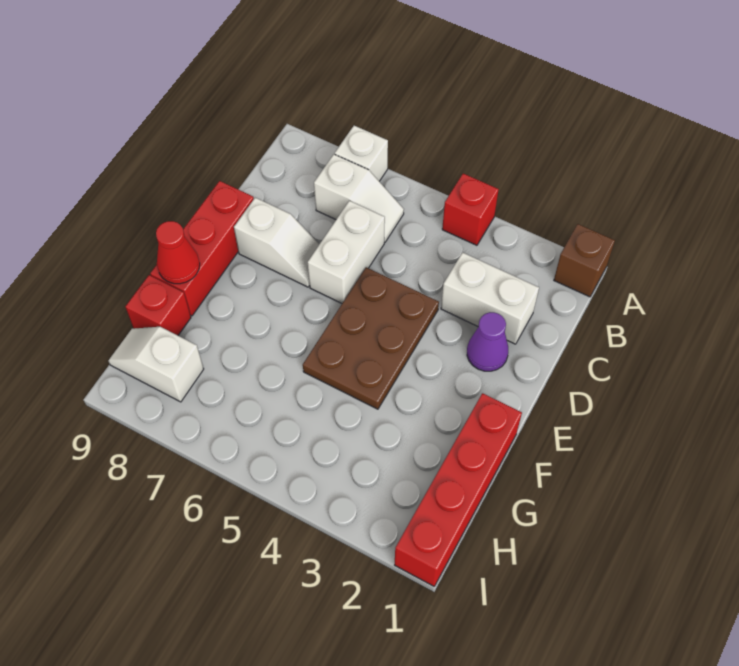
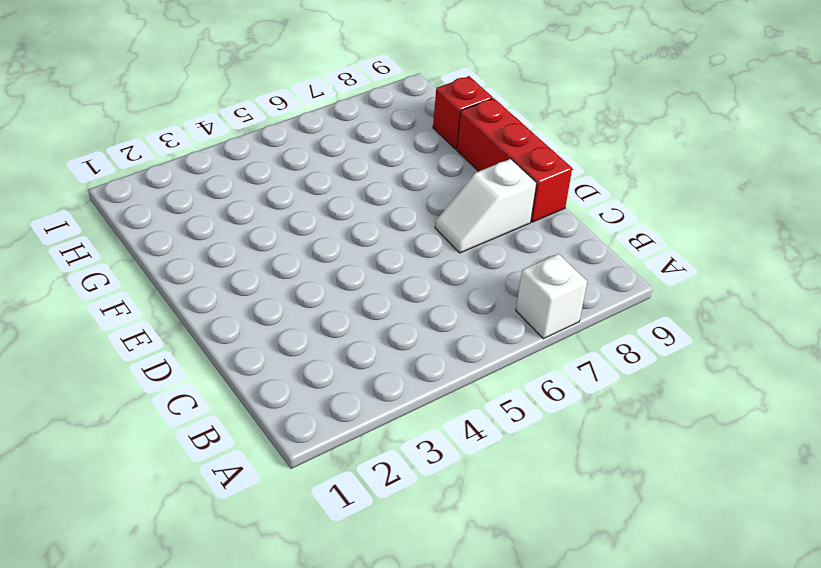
none -> brown brick A1 level 1
none -> red brick A4 level 1
none -> white slope B6:B7 level 1 top 7

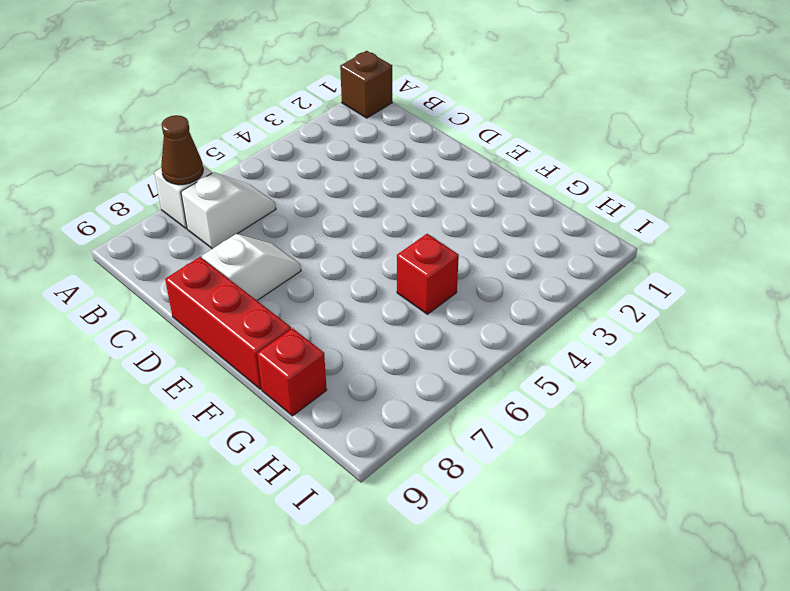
brown cone A7 level 2 -> none
red brick G5 level 1 -> red brick A4 level 1
none -> white brick C2:C3 level 1
none -> white brick C6:D6 level 1
none -> purple cone D2 level 1

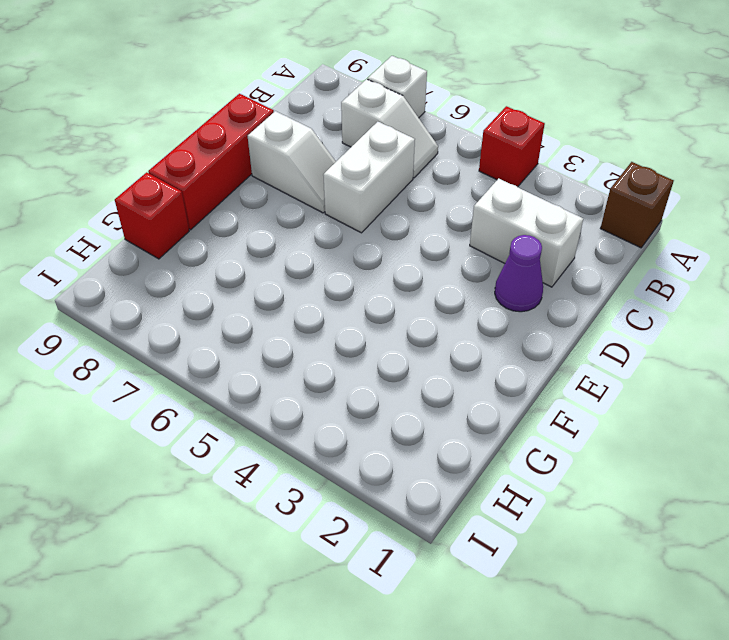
none -> brown plate D4:F5 level 1
none -> red brick F1:I1 level 1
none -> white slope H8:H9 level 1 top 8

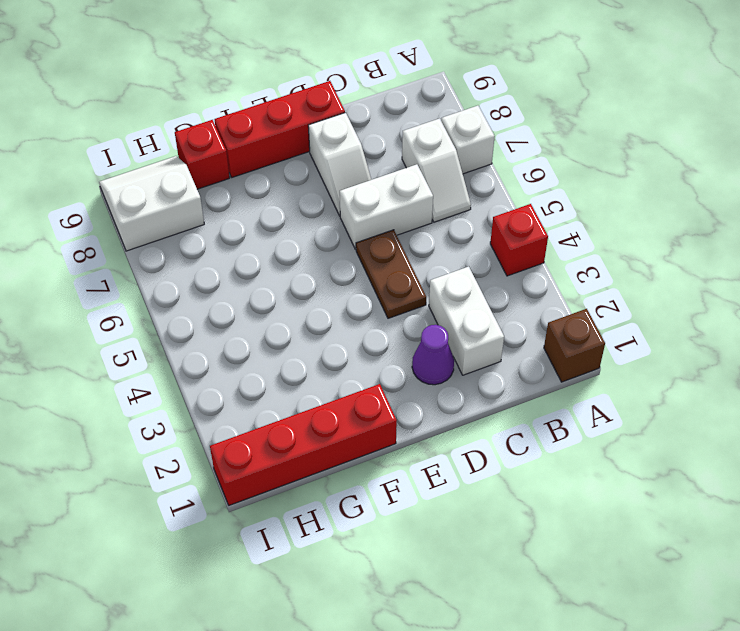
brown plate D4:D5 level 1 -> brown plate D4:F5 level 1
white slope H8:I9 level 1 top 8 -> white slope H8:H9 level 1 top 8
none -> red cone F9 level 2

